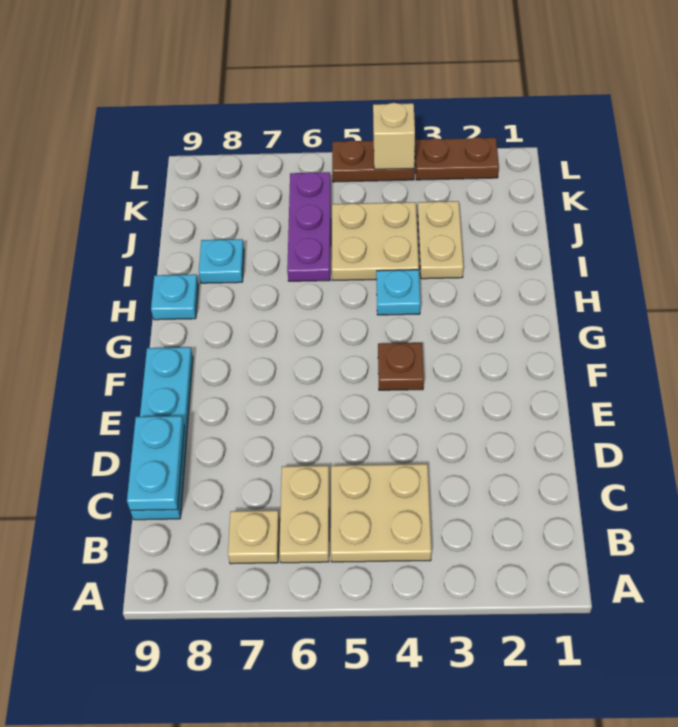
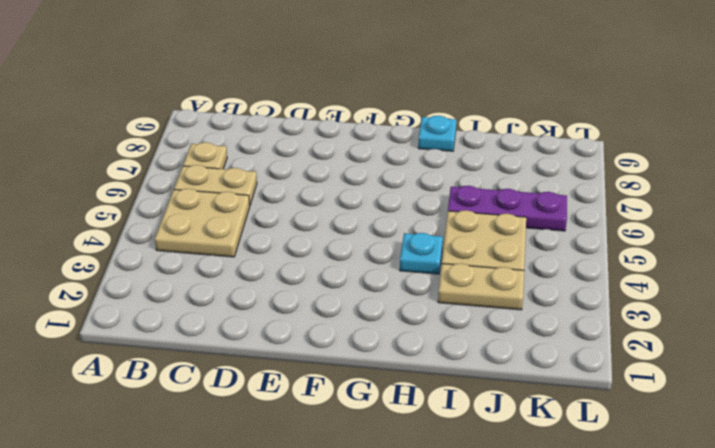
none -> cyan plate C9:F9 level 1
none -> brown plate F4 level 1
none -> cyan plate I8 level 1

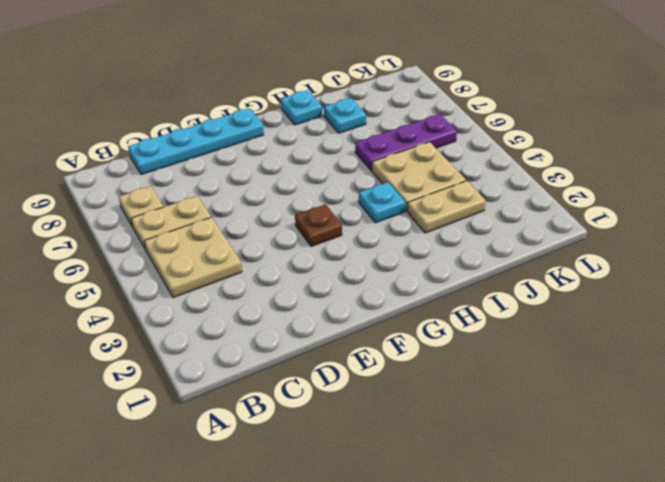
none -> brown plate L2:L3 level 1
none -> brown plate L4:L5 level 1
none -> cyan plate C9:D9 level 2

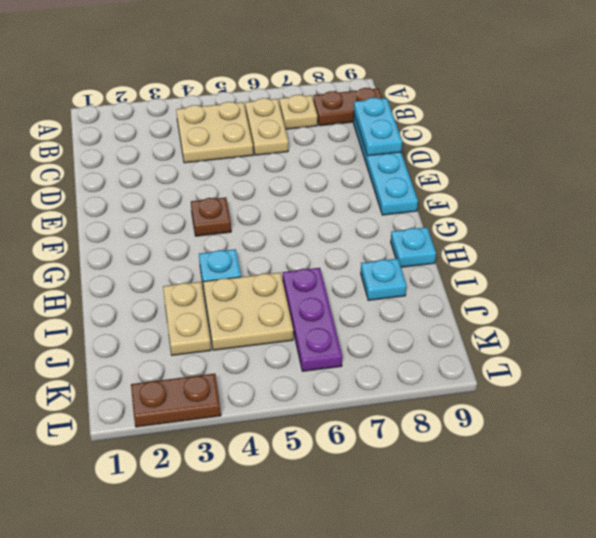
brown plate B8:B9 level 1 -> brown plate L4:L5 level 1
none -> tan brick L4 level 2

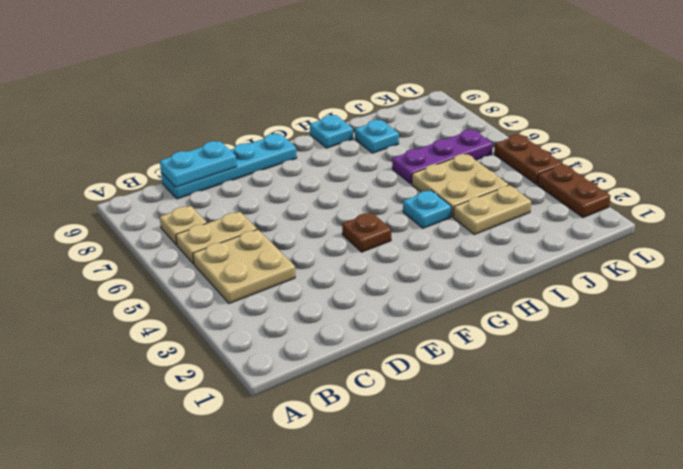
none -> tan brick L4 level 2

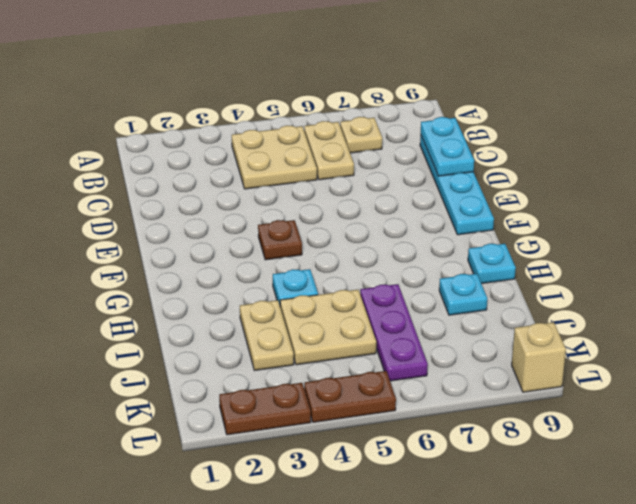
tan brick L9 level 1 -> tan brick L4 level 2

